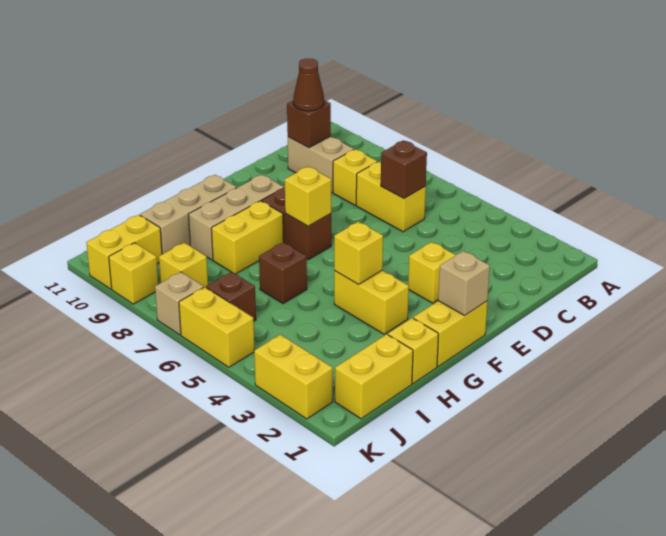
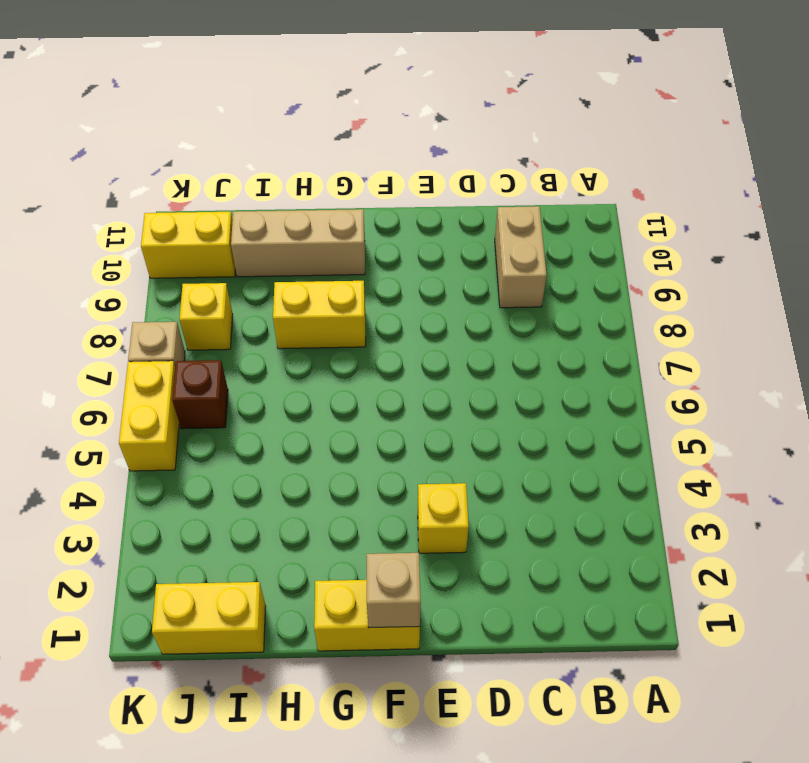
none -> yellow brick C6:C7 level 1
none -> yellow brick C8 level 1
none -> brown brick F7:F8 level 1

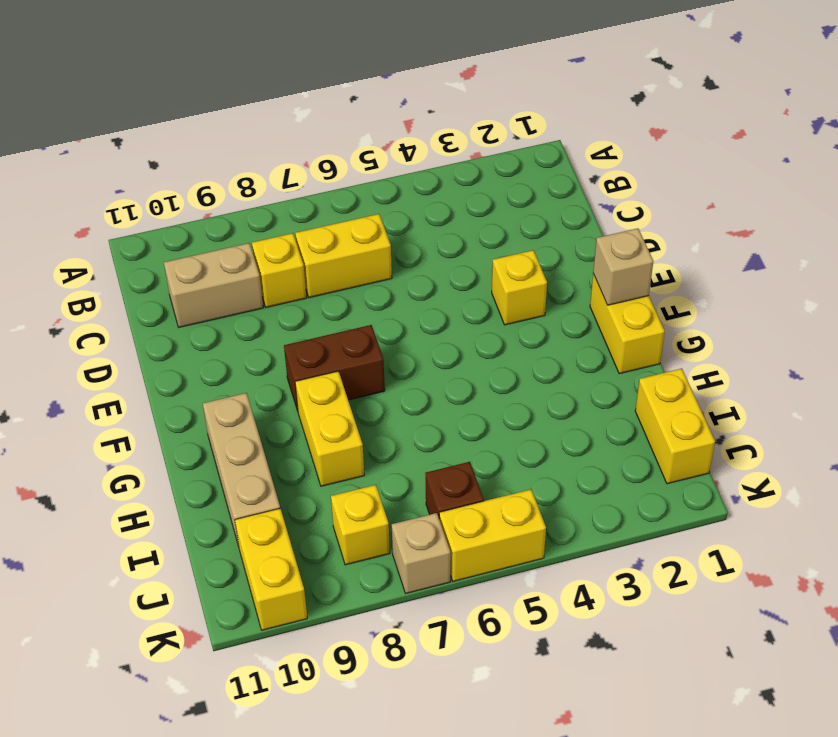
none -> tan brick F9:H9 level 1
none -> yellow brick G3:G4 level 1
none -> yellow brick H1 level 1

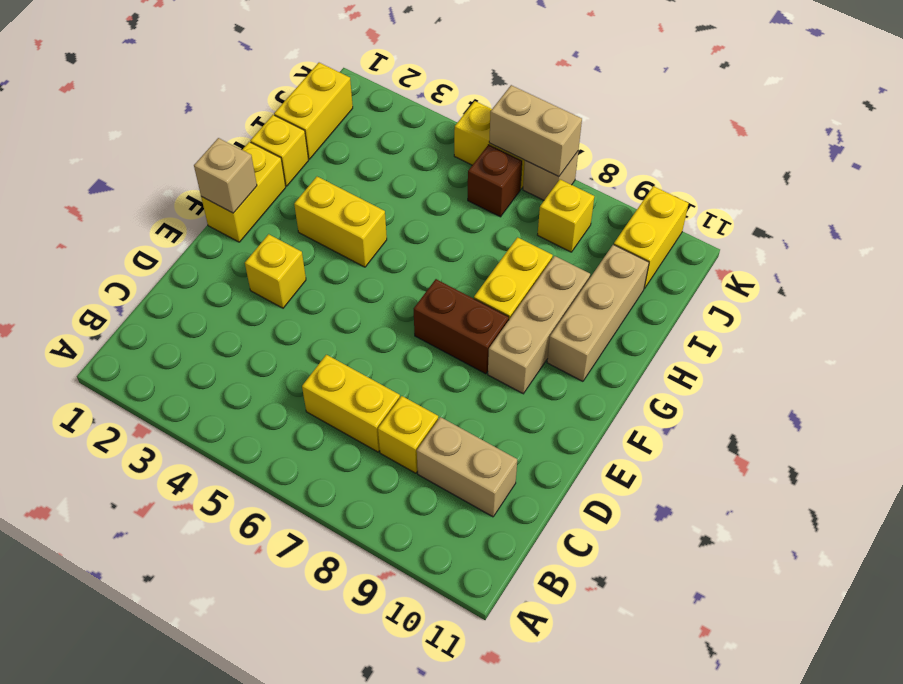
tan brick K6:K7 level 2 -> none
none -> brown brick H6 level 1
none -> yellow brick K2:K3 level 1
none -> yellow brick K9 level 1

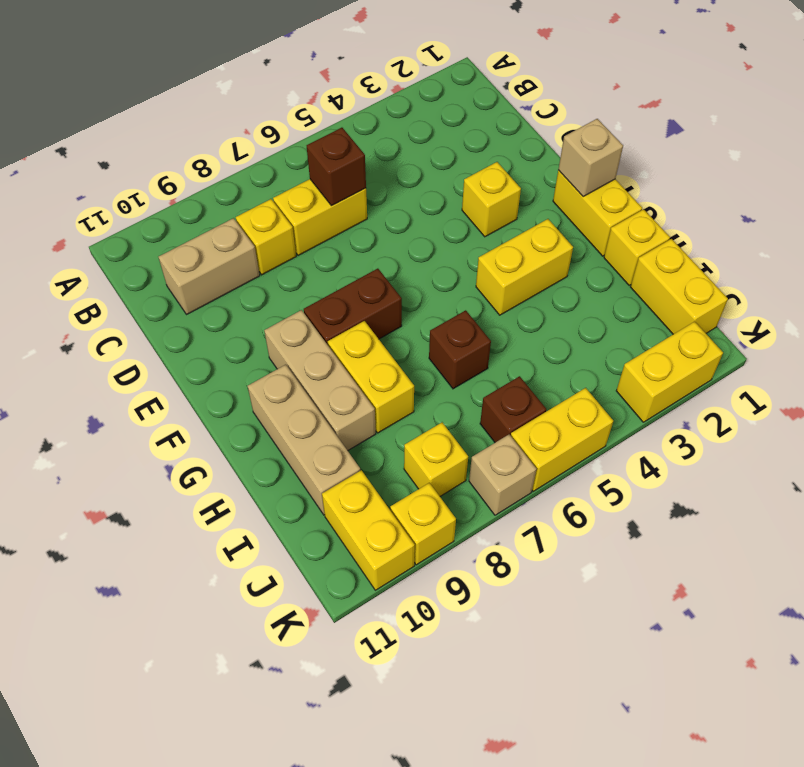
none -> brown brick C10 level 2
none -> yellow brick F7 level 2
none -> yellow brick G4 level 2

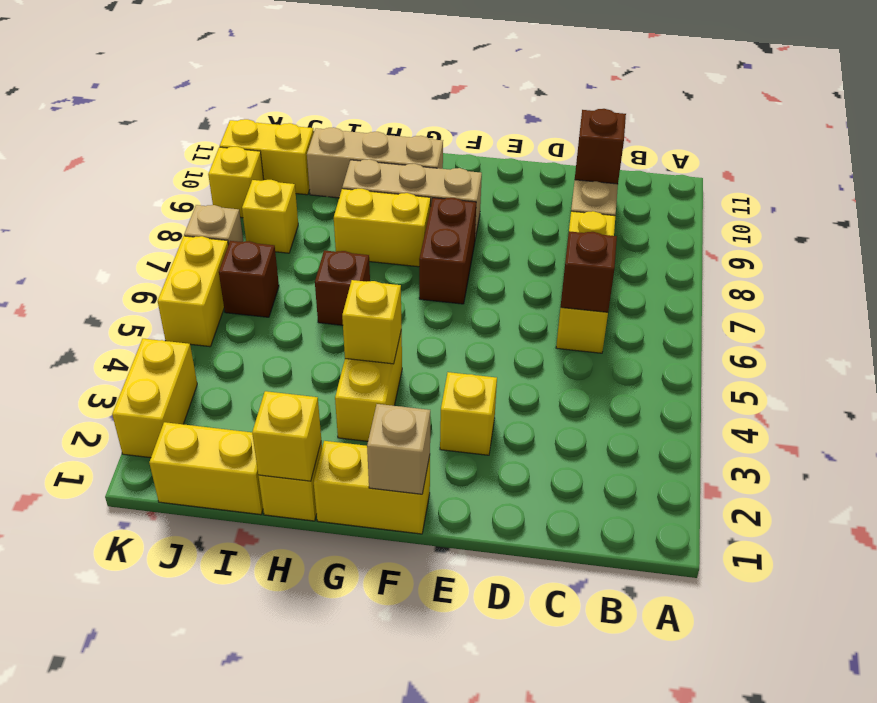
yellow brick H1 level 2 -> yellow brick F7 level 2
none -> brown cone C10 level 3

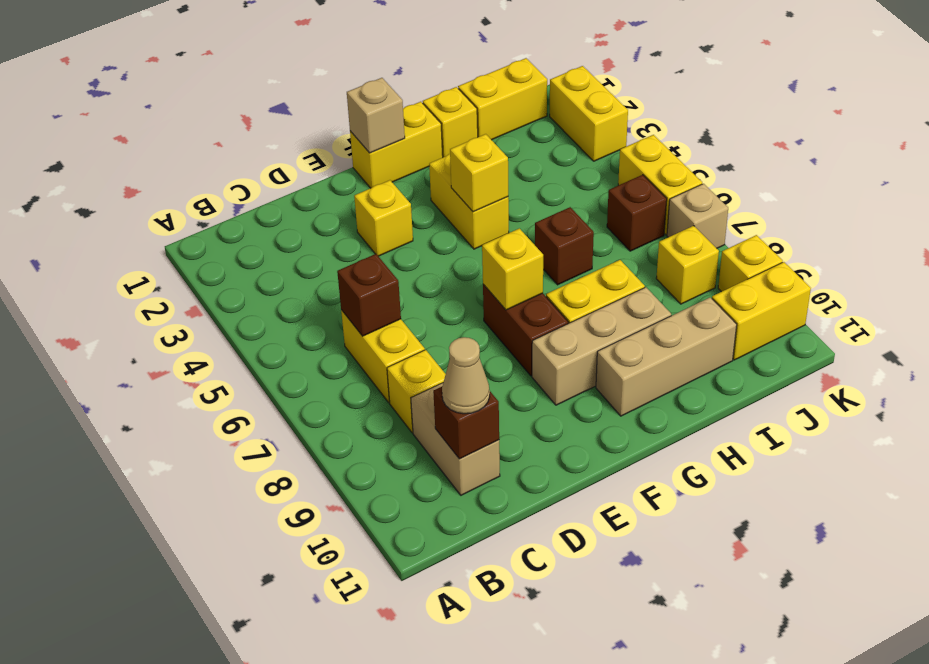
tan cone C10 level 3 -> brown cone C10 level 3

